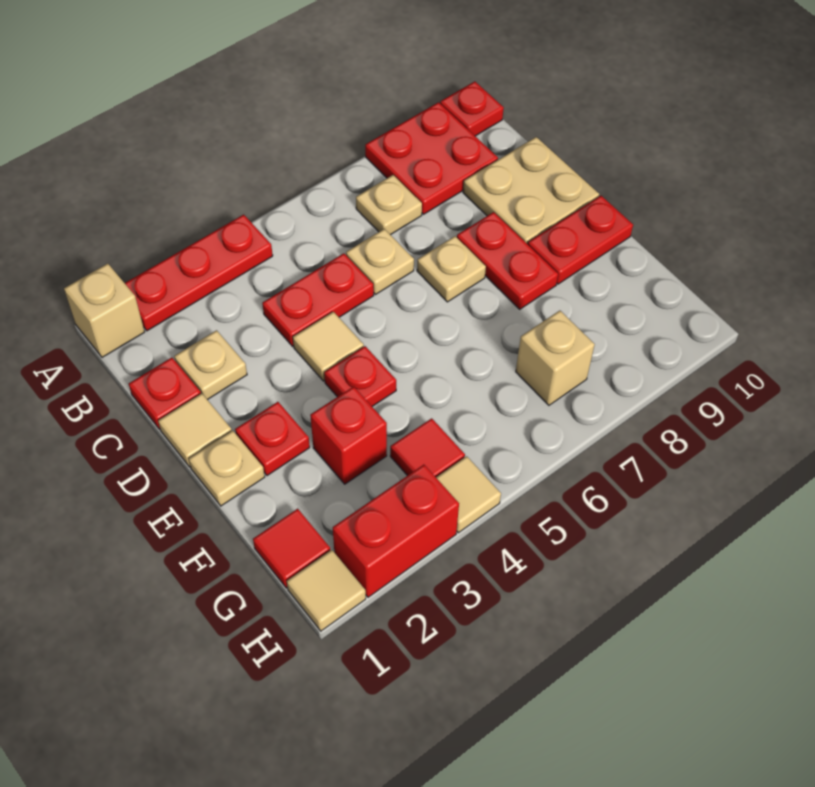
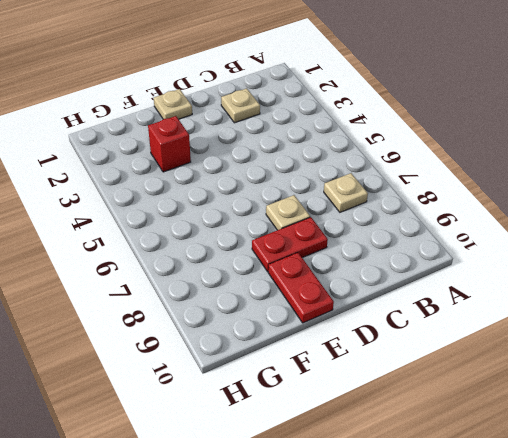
none -> tan brick A1 level 1
none -> red plate A2:A4 level 1
none -> red plate A8:B9 level 1

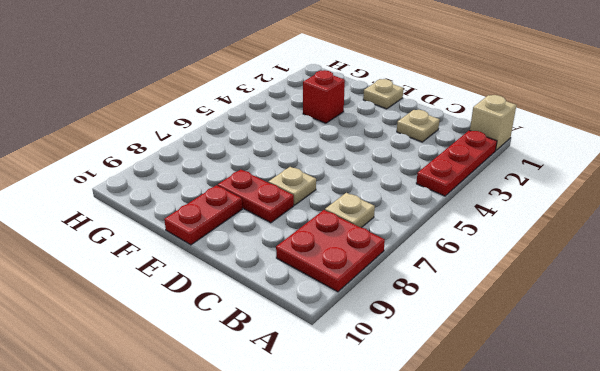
none -> red plate A10 level 1
none -> red plate C1 level 1
none -> red plate C4:C5 level 1

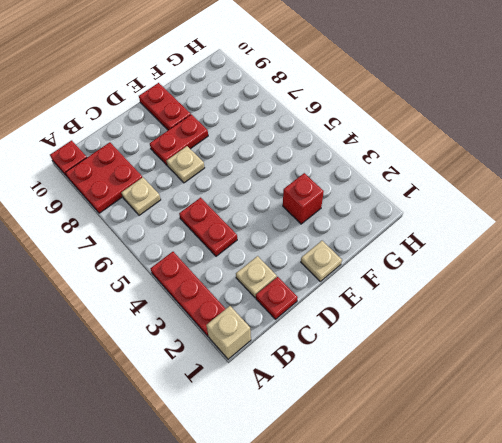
none -> tan plate C6 level 1
none -> tan plate C9:D10 level 1
none -> tan tile D1 level 1

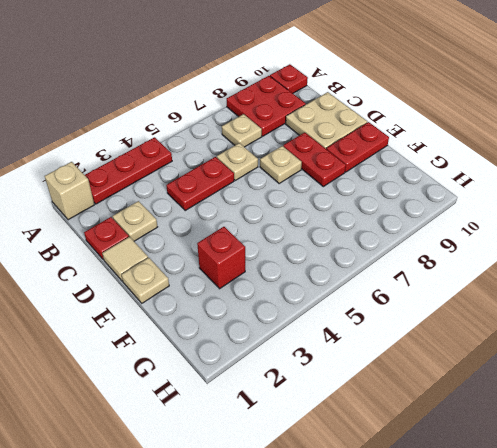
none -> tan tile D4 level 1
none -> red plate E2 level 1
none -> red plate E4 level 1

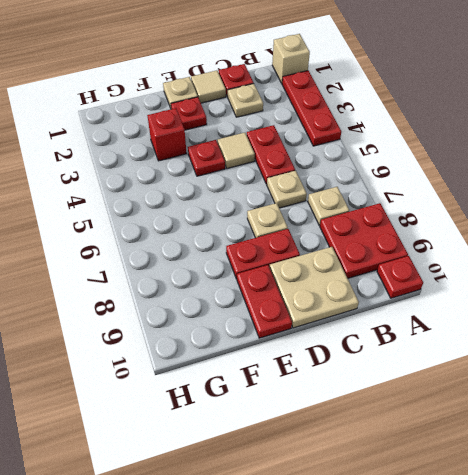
none -> red tile G1 level 1
none -> red tile G4 level 1
none -> tan brick G7 level 1

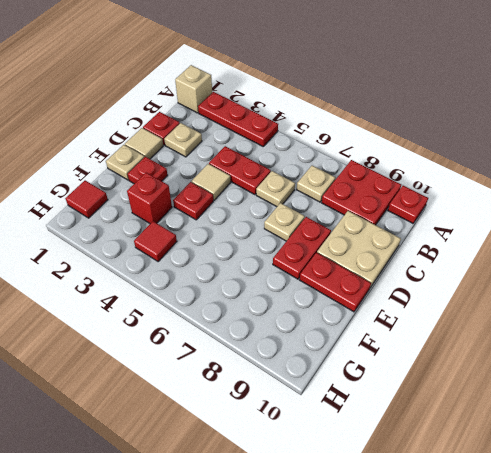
none -> tan brick G7 level 1
none -> tan tile H1 level 1
none -> red brick H2:H3 level 1

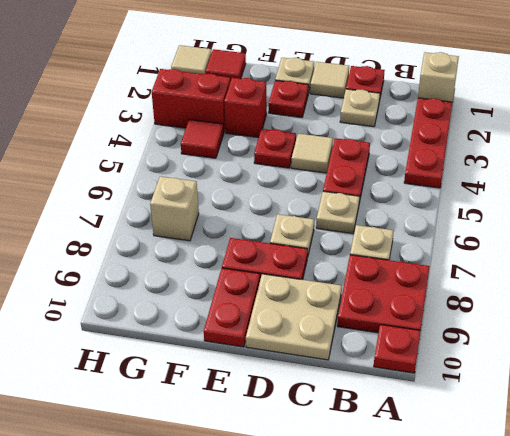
red brick G3:H3 level 1 -> red brick H2:H3 level 1
none -> tan tile H4 level 1

